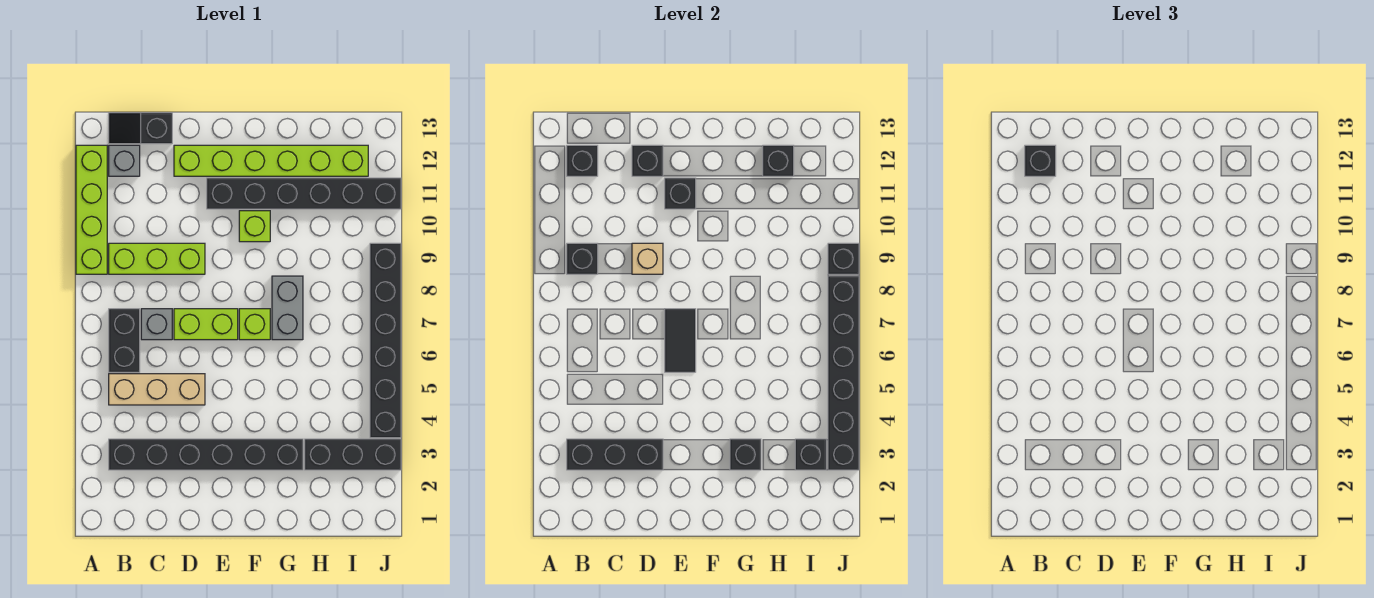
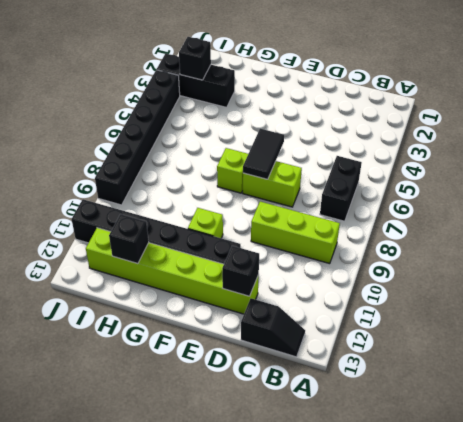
none -> lime brick A9:A12 level 1
none -> black brick B3:G3 level 1
none -> tan brick B5:D5 level 1

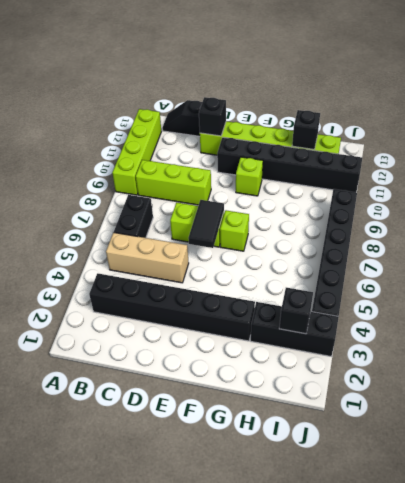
none -> grey brick B12 level 1
none -> grey brick C7 level 1
none -> grey brick G7:G8 level 1

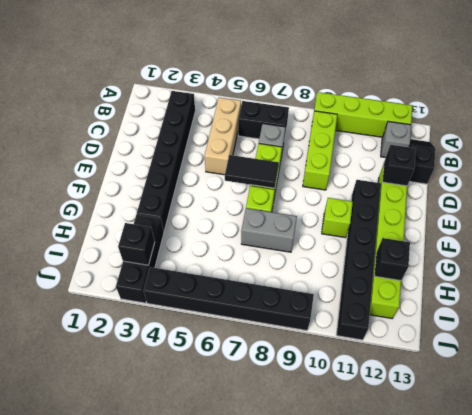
none -> black brick B3:D3 level 2
none -> black brick B9 level 2
none -> black brick B12 level 2

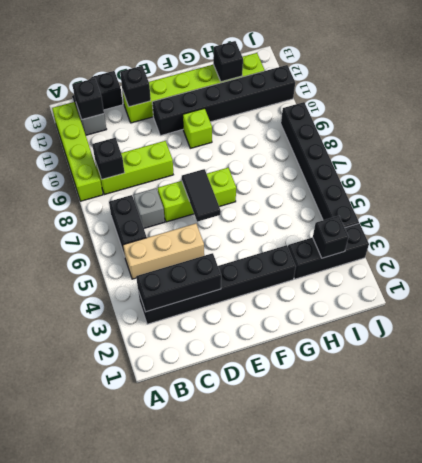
none -> grey brick G7:G8 level 1
none -> tan brick D9 level 2
none -> black brick E11 level 2

